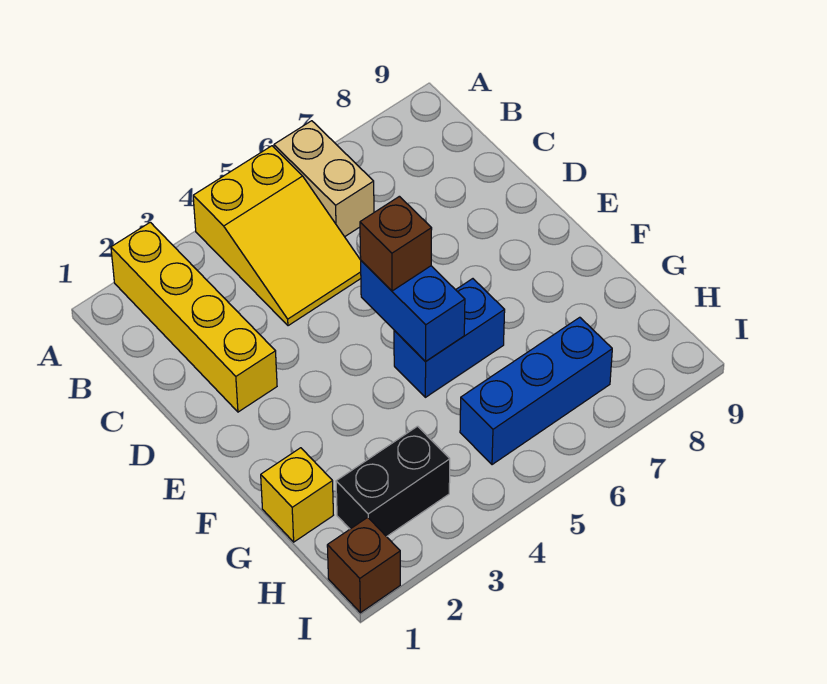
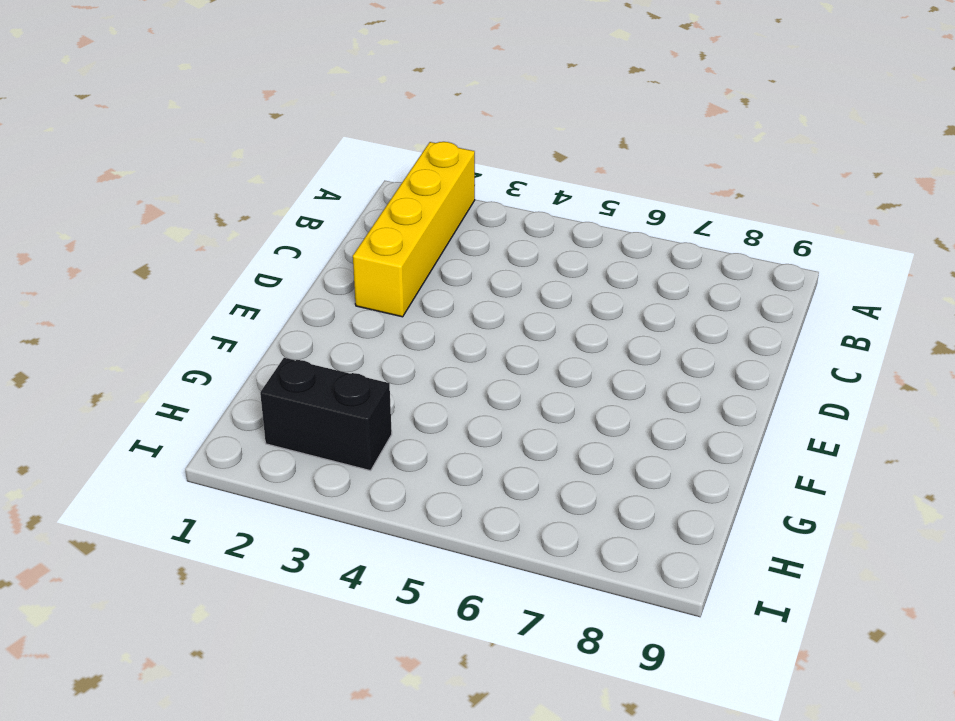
none -> yellow slope A4:C5 level 1 top A
none -> tan brick A6:B6 level 1

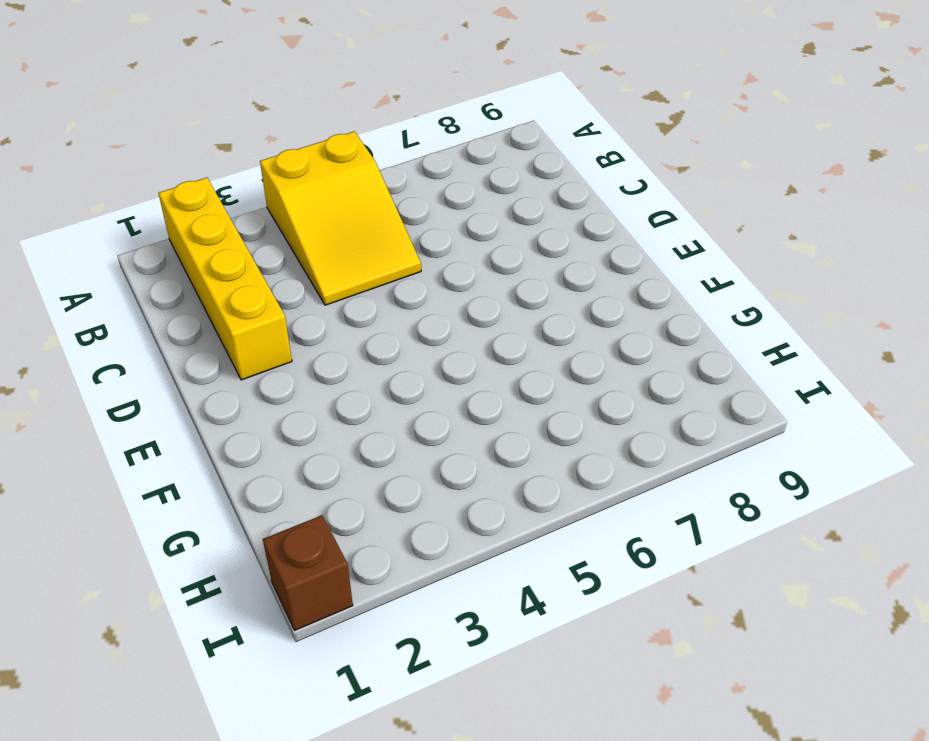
none -> tan brick A6:B6 level 1
none -> blue brick F5:F6 level 1

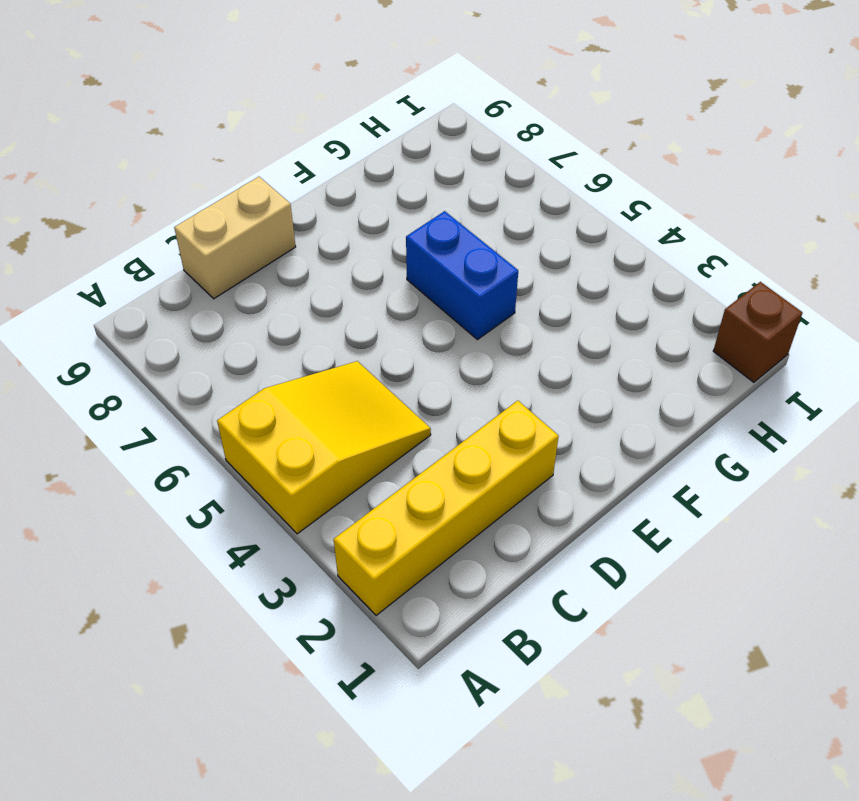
tan brick C9:D9 level 1 -> tan brick A6:B6 level 1
none -> yellow brick G1 level 1
none -> black brick H2:H3 level 1

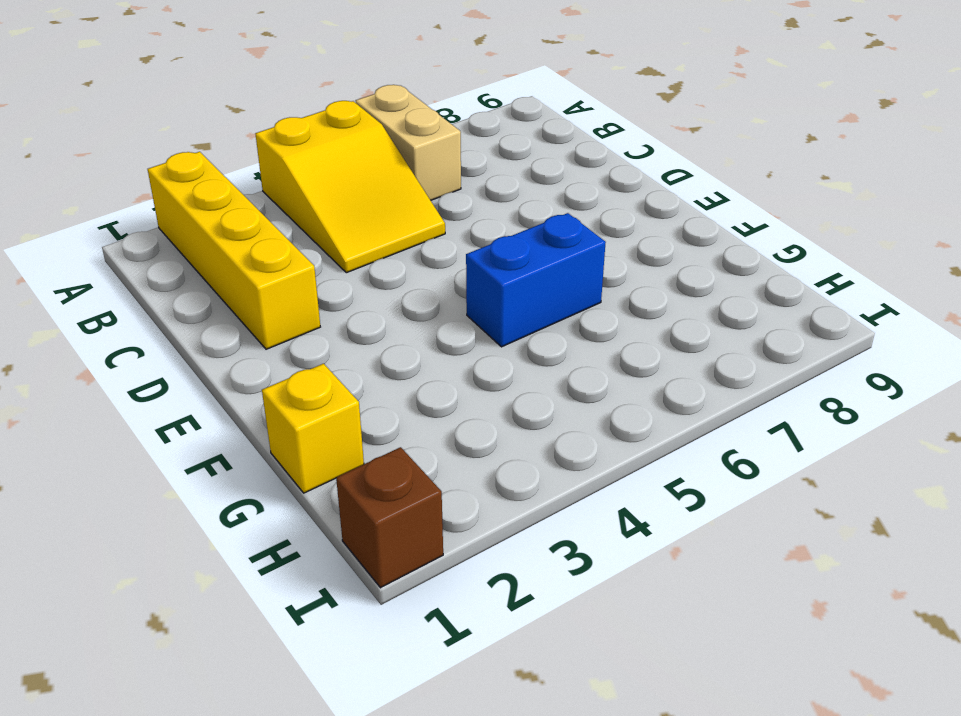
none -> black brick H2:H3 level 1
none -> blue brick H5:H7 level 1

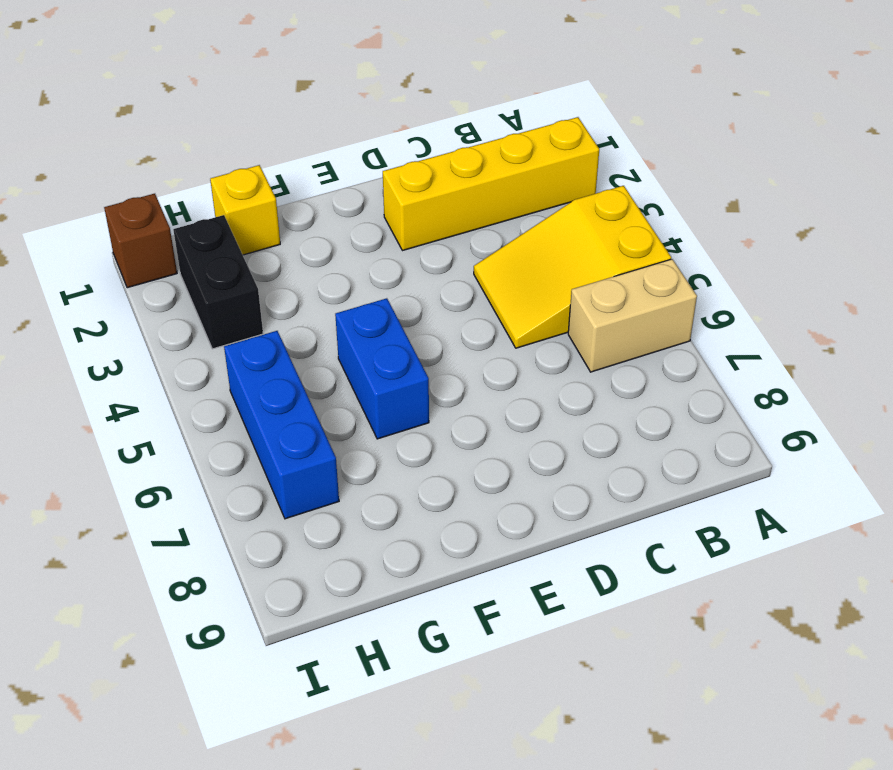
none -> blue brick E5:F5 level 2
none -> brown brick E5 level 3

